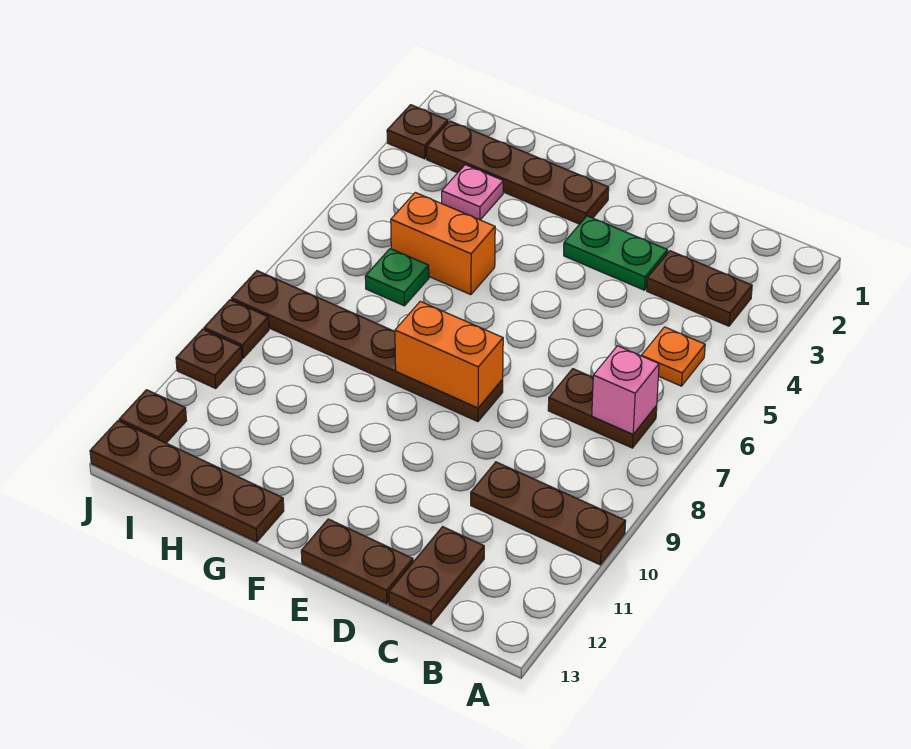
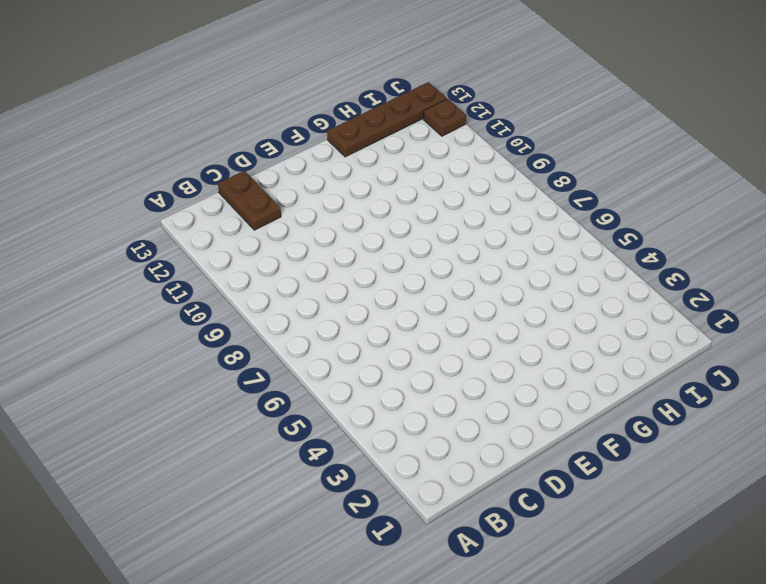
none -> brown plate A10:C10 level 1
none -> brown plate B3:C3 level 1
none -> orange plate B5 level 1

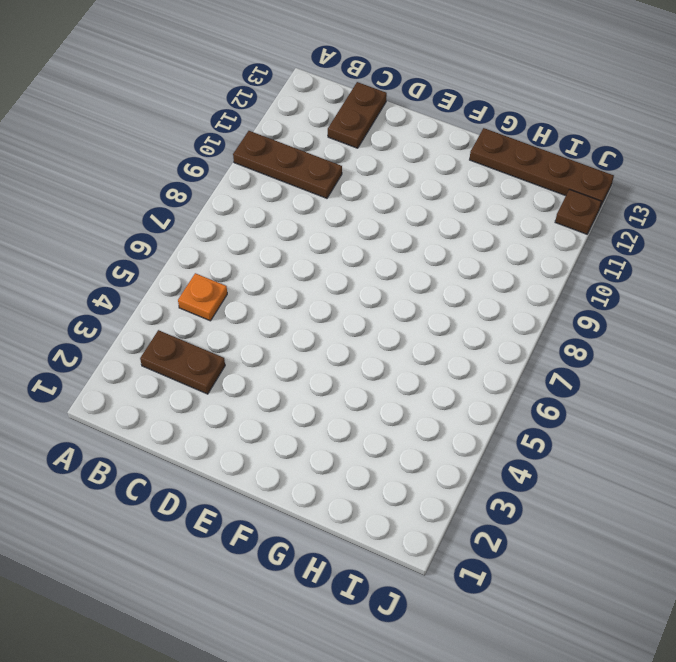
none -> brown plate B7:C7 level 1
none -> green plate D3:E3 level 1
none -> brown plate D13:E13 level 1

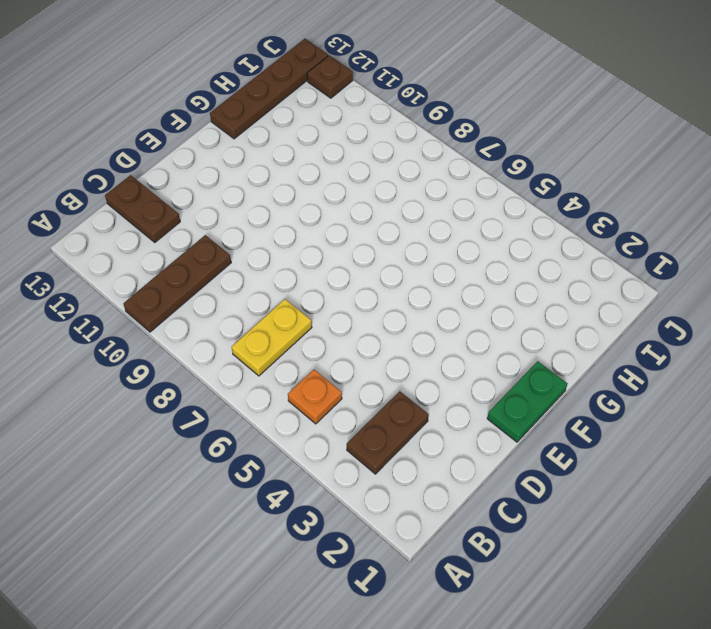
yellow plate B7:C7 level 1 -> brown plate B7:C7 level 1
green plate E1:F1 level 1 -> green plate D3:E3 level 1
none -> brown plate D13:E13 level 1
none -> brown plate E8:J8 level 1
none -> brown plate F2:I2 level 1

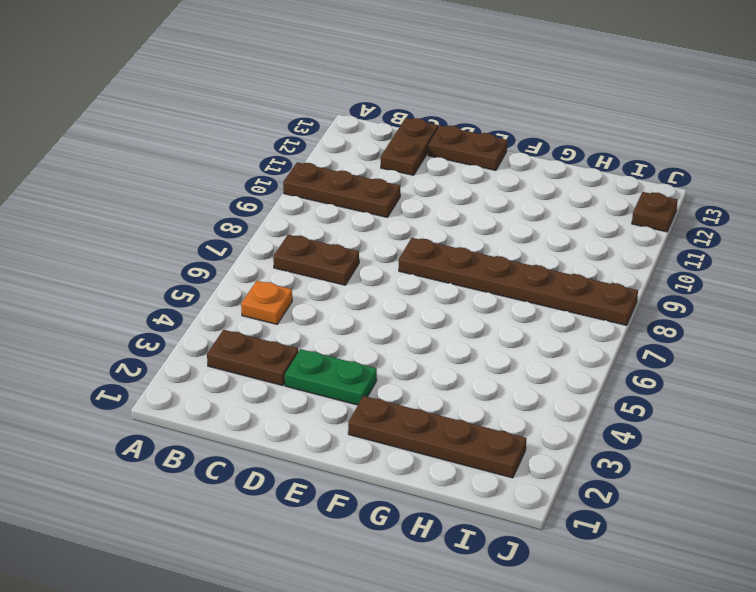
none -> orange brick G5:H5 level 1
none -> brown plate G13:J13 level 1
none -> pink plate H3 level 1

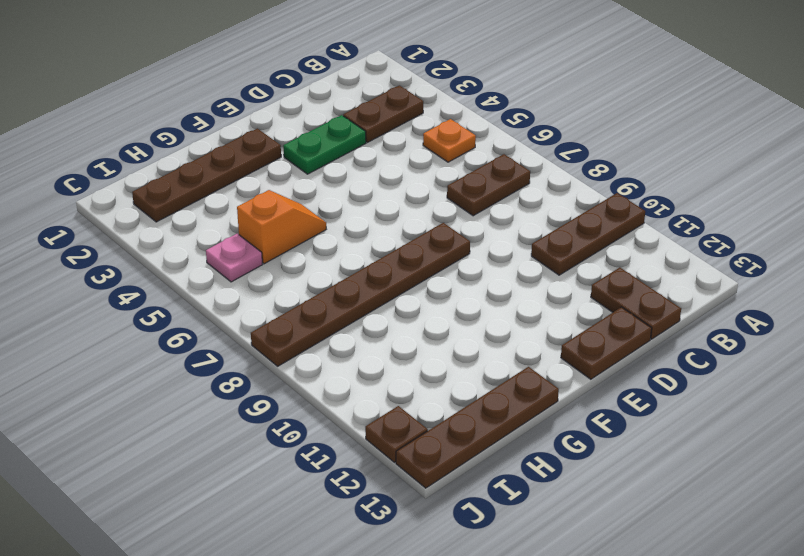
orange slope G5:H5 level 1 top H -> orange brick G5:H5 level 1
pink plate I5 level 1 -> pink plate H3 level 1
none -> green plate H6 level 1
none -> brown plate J2 level 1
none -> brown plate J9 level 1

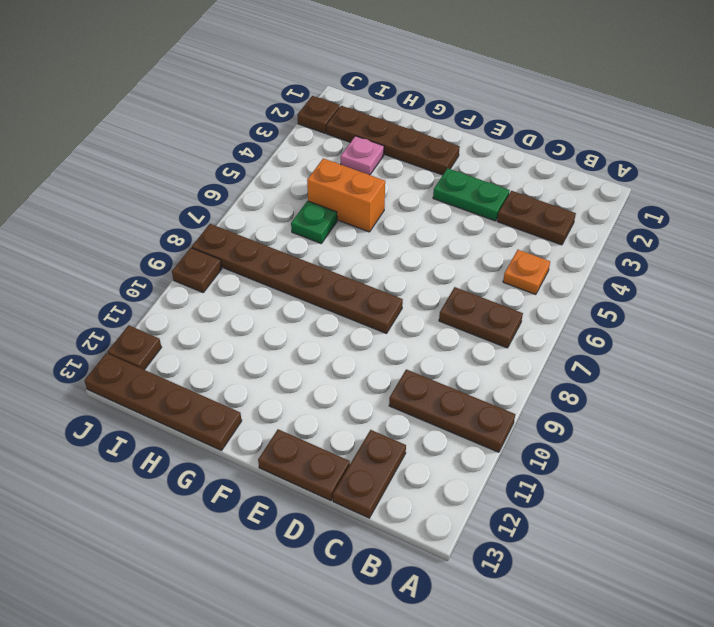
none -> brown plate J10 level 1
none -> pink brick B7 level 2
none -> orange brick E8:F8 level 2

